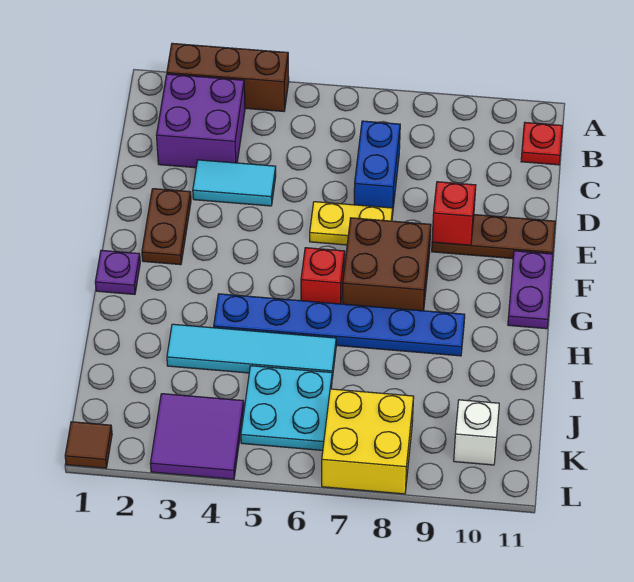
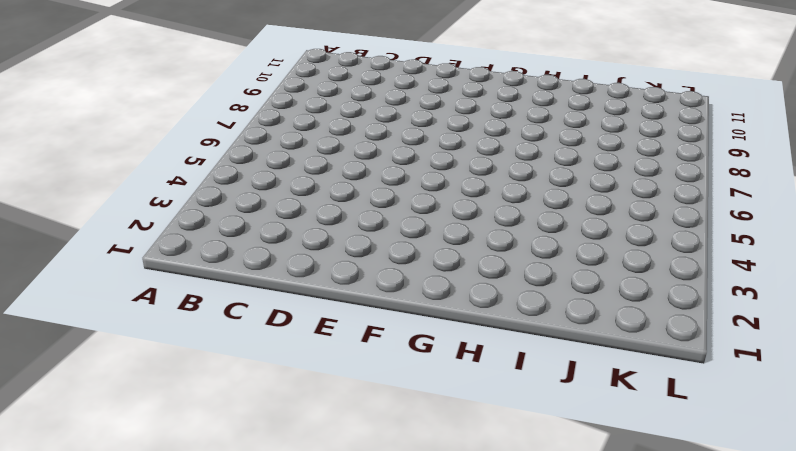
none -> brown brick A2:A4 level 1
none -> purple brick B2:C3 level 1
none -> red plate B11 level 1

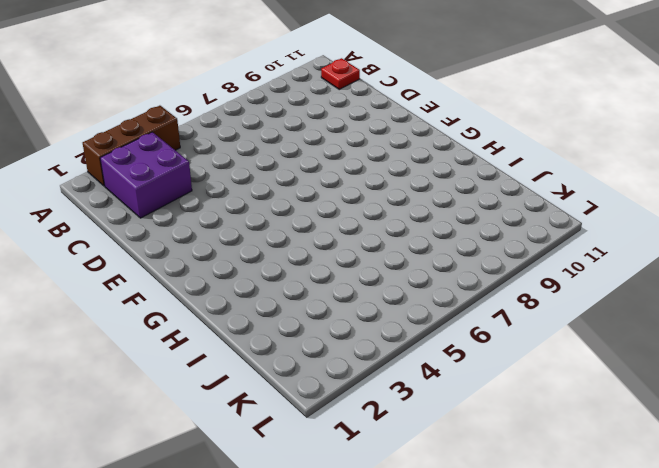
none -> blue brick C7:D7 level 1
none -> cyan tile D3:D4 level 1
none -> brown plate E2:F2 level 1

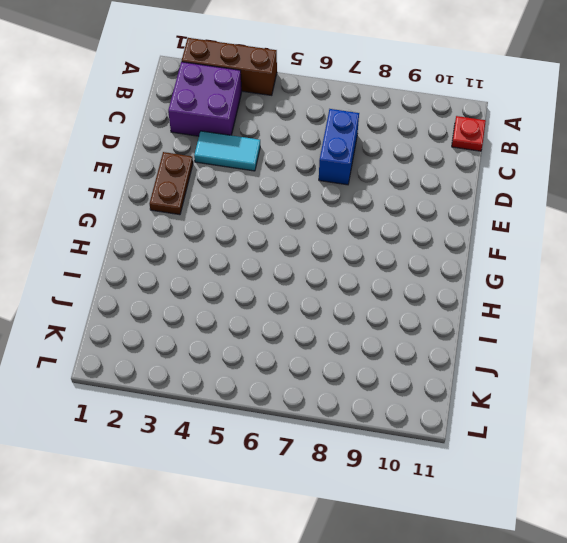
none -> yellow plate E6:E7 level 1
none -> brown plate E9:E11 level 1
none -> brown brick F7:G8 level 1

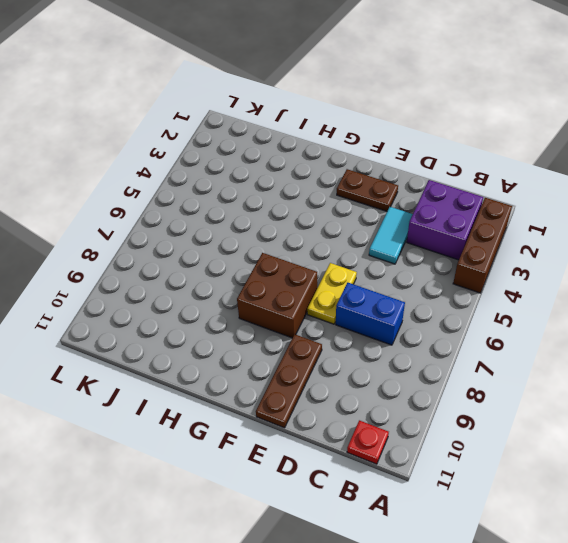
none -> purple plate F11:G11 level 1
none -> purple plate G1 level 1
none -> red brick G6 level 1

